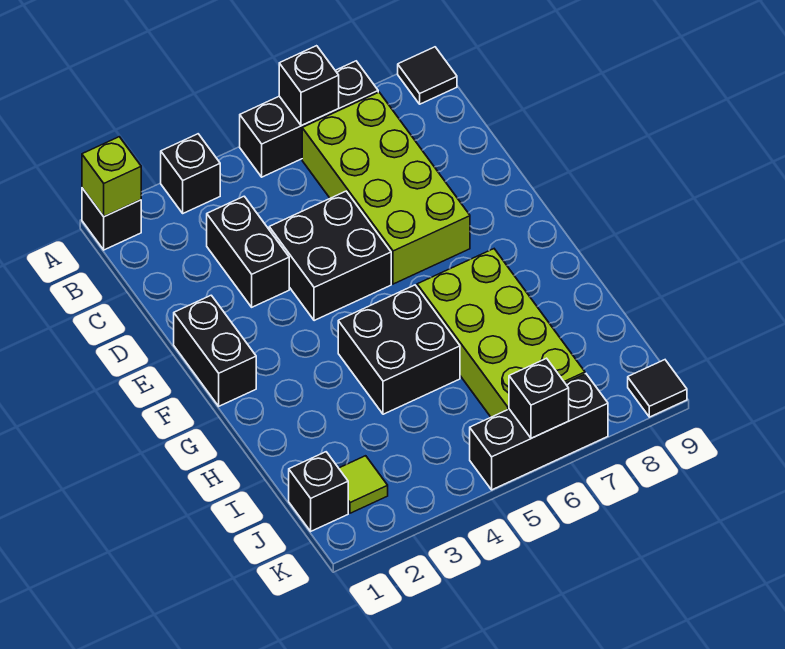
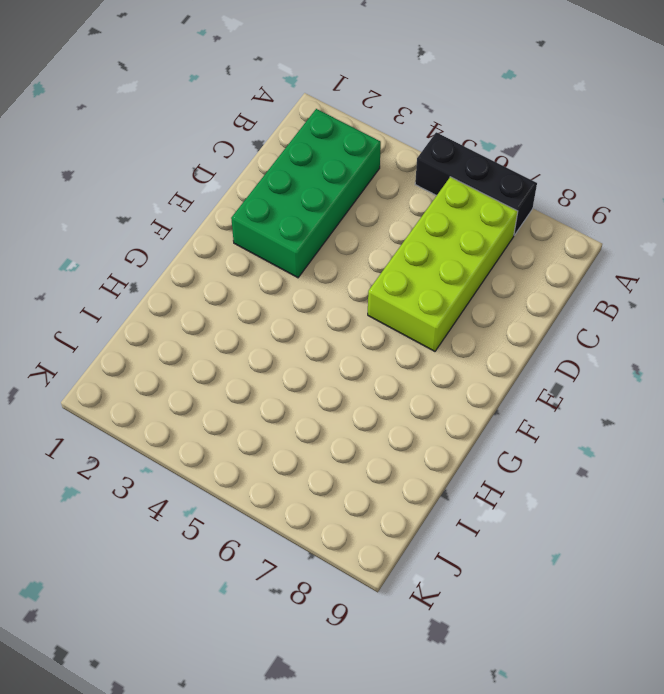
green brick B2:E3 level 1 -> black brick C3:D3 level 1
none -> black brick A1 level 1
none -> black brick A3 level 1
none -> black tile A9 level 1

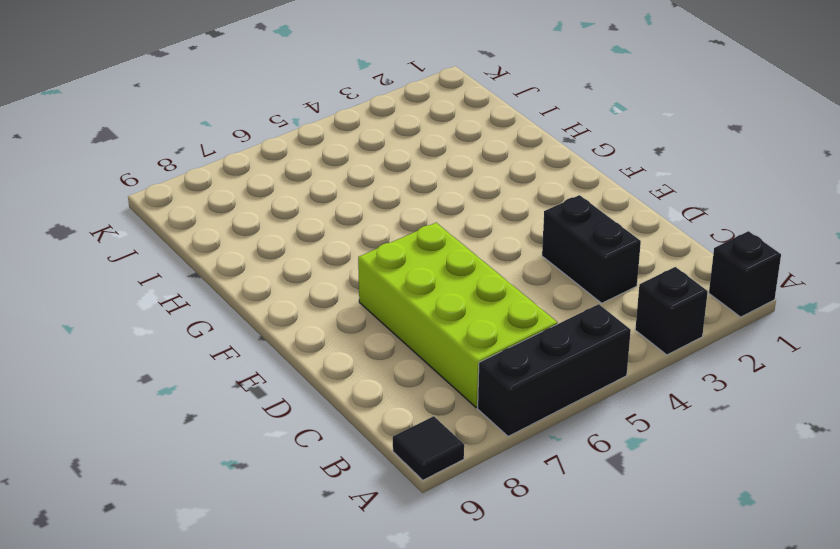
none -> black brick D4:E5 level 1
none -> black brick E1:F1 level 1
none -> black brick G4:H5 level 1

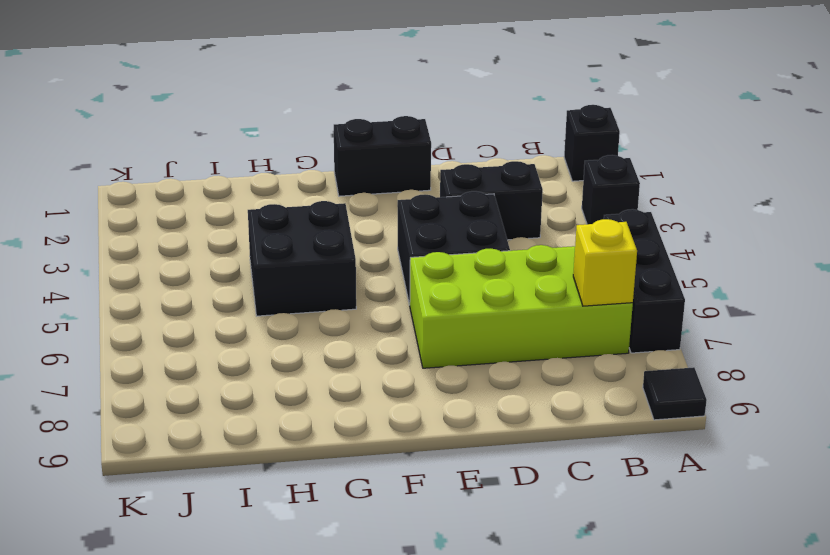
yellow brick B7 level 2 -> none
none -> lime brick G6:J7 level 1
none -> black brick J1 level 1
none -> lime tile J2 level 1

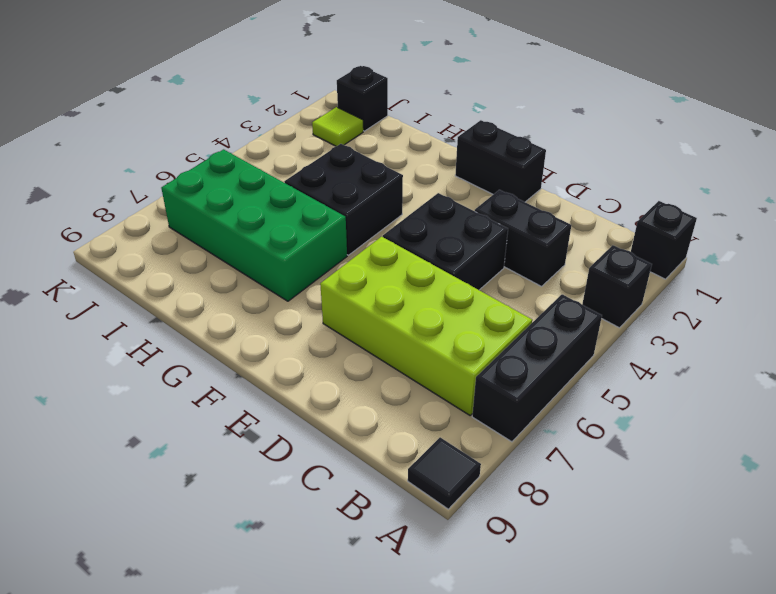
green brick G6:J7 level 1 -> lime brick G6:J7 level 1
none -> black brick K5:K7 level 1
none -> black tile K9 level 1
none -> lime brick A1 level 2

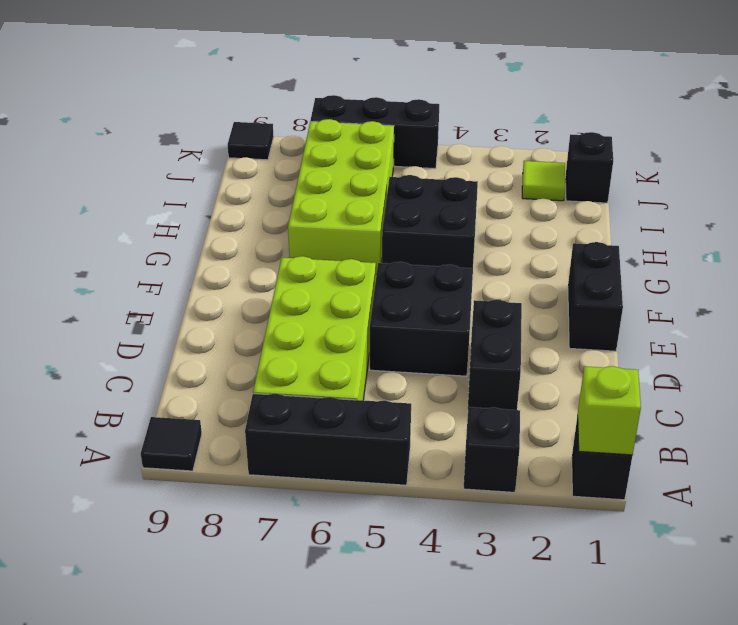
none -> black brick A6 level 2
none -> black brick K6 level 2

